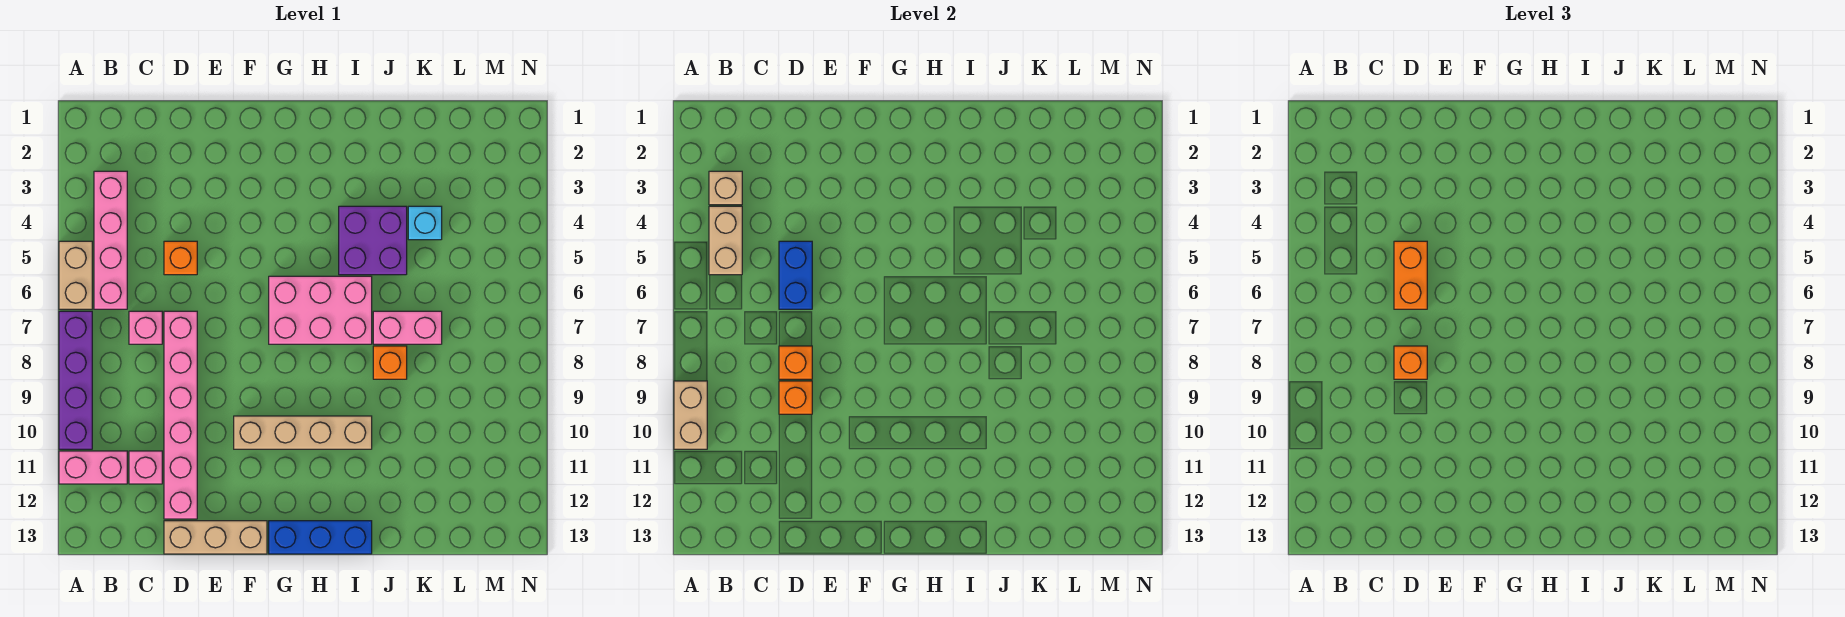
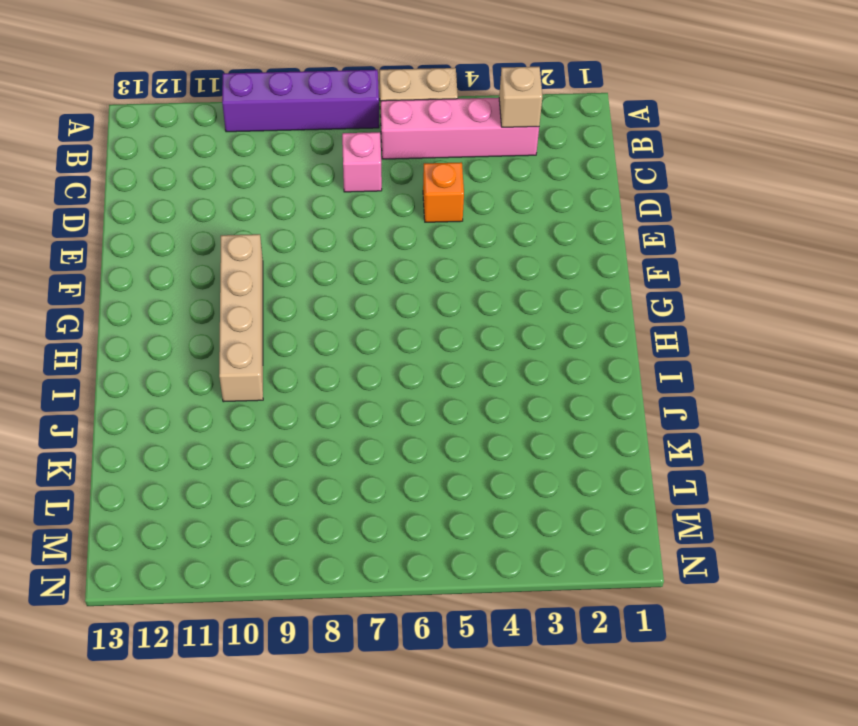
none -> pink brick A11:B11 level 1
none -> pink brick C11 level 1
none -> pink brick D7:D12 level 1

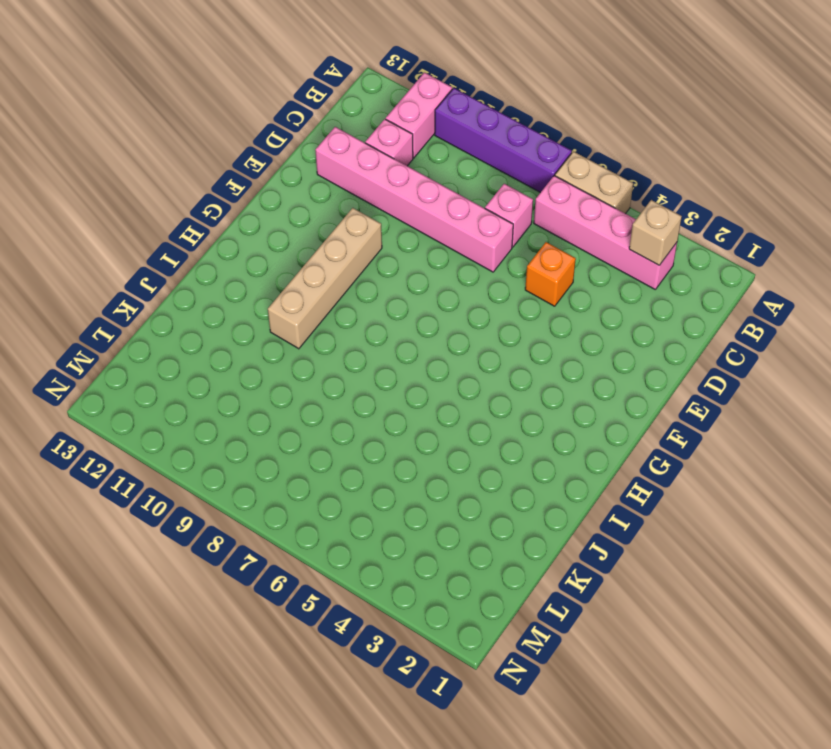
none -> tan brick D13:F13 level 1
none -> pink brick G6:I7 level 1
none -> blue brick G13:I13 level 1

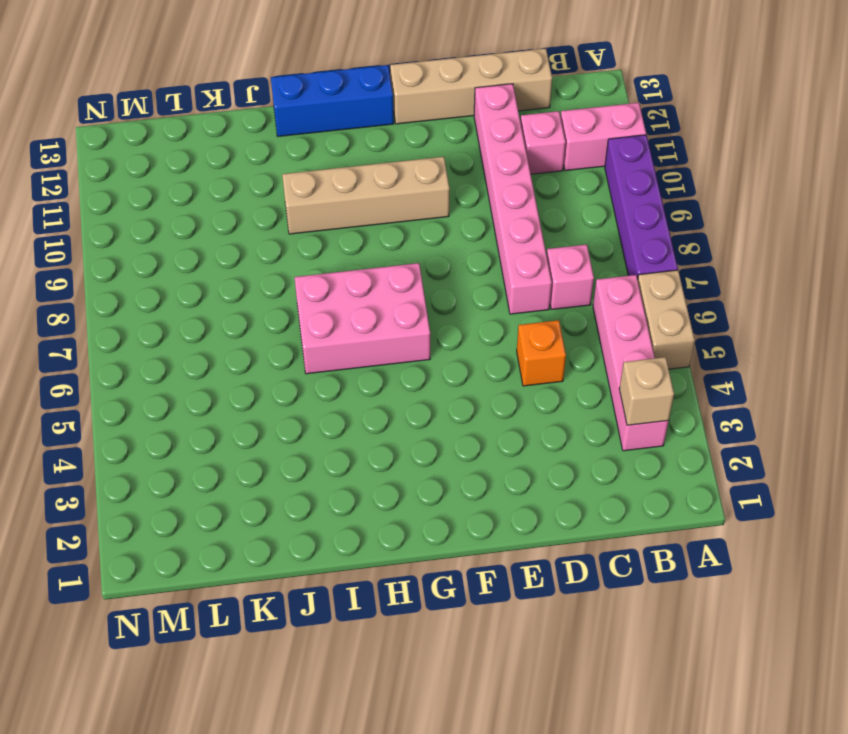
tan brick C13:F13 level 1 -> tan brick D13:F13 level 1
none -> purple brick I4:J5 level 1
none -> pink brick J7:K7 level 1
none -> orange brick J8 level 1

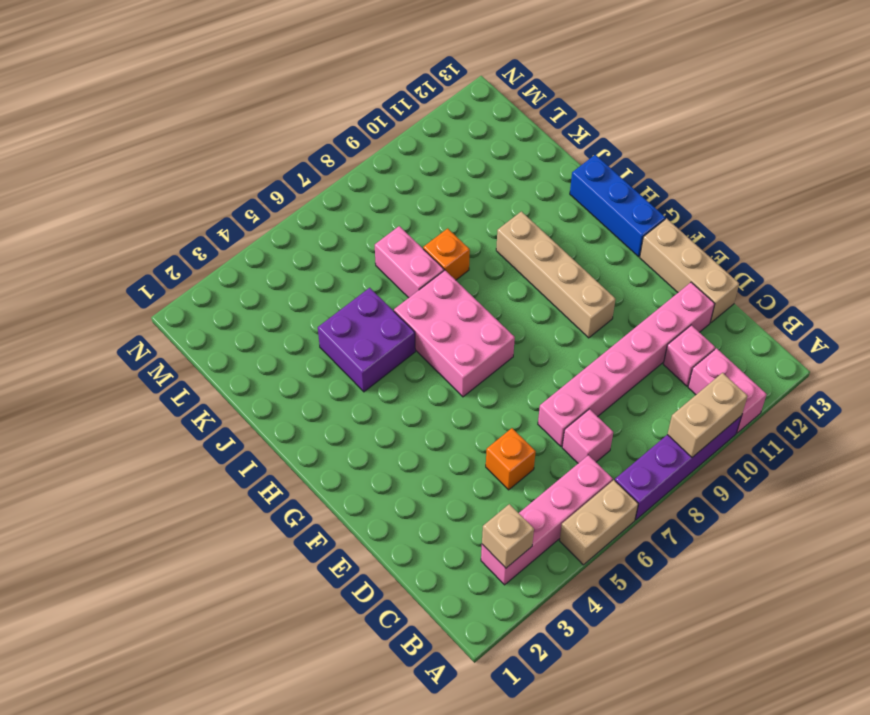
none -> cyan brick K4 level 1
none -> tan brick B4:B5 level 2
none -> blue brick D5:D6 level 2

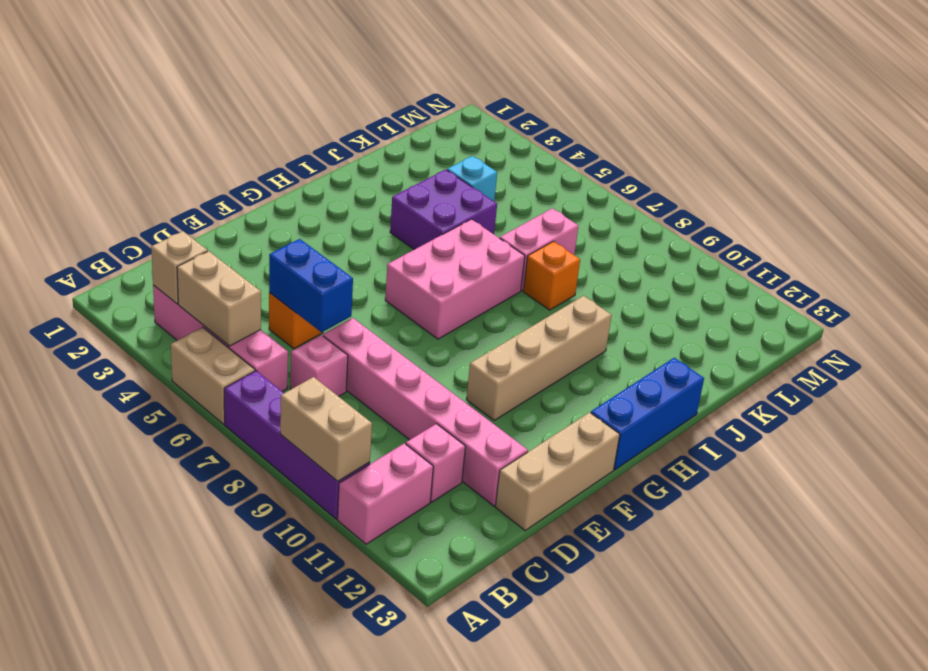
none -> orange brick D8 level 2
none -> orange brick D9 level 2
none -> orange brick D5:D6 level 3

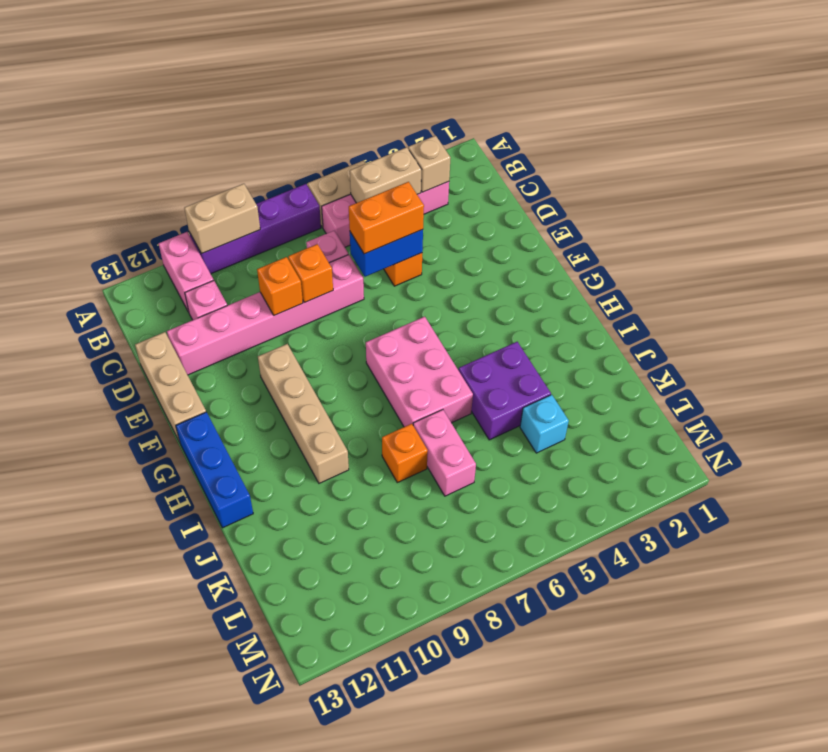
none -> orange brick D8 level 3

